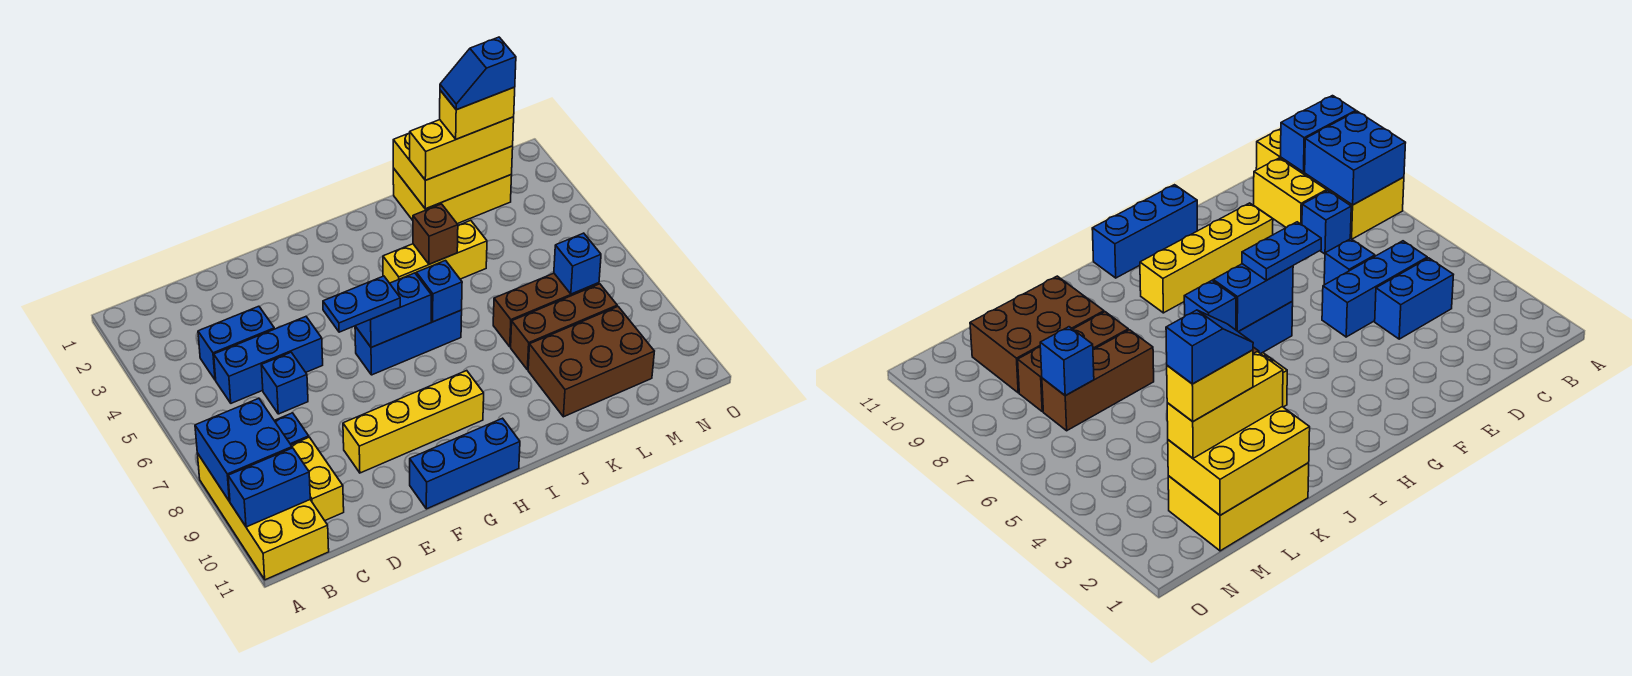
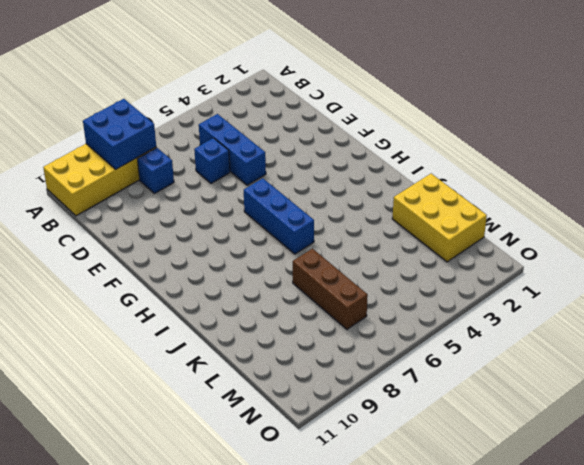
none -> blue brick C4:D4 level 1
none -> yellow brick C9:C10 level 1
none -> yellow brick E9:H9 level 1

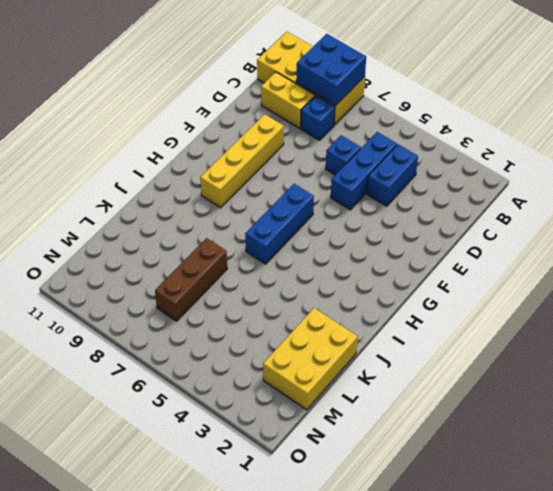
none -> blue brick F11:H11 level 1
none -> yellow brick I4:K4 level 1
none -> brown brick K8:M8 level 1

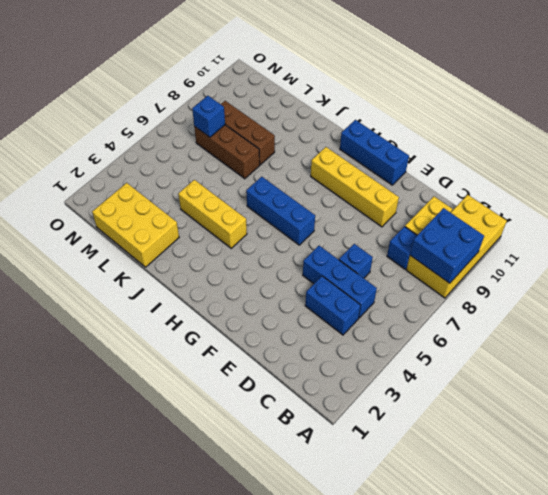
none -> brown brick K9:M10 level 1
none -> blue brick A10:B10 level 2
none -> blue brick G6:H6 level 2

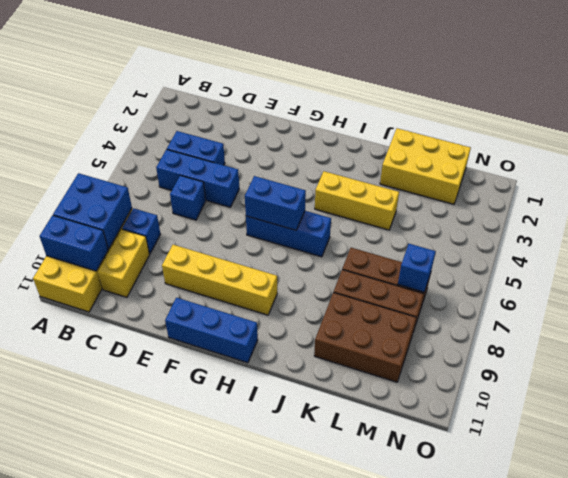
none -> blue brick I6 level 2
none -> brown brick J4 level 2
none -> yellow brick K1:M2 level 2

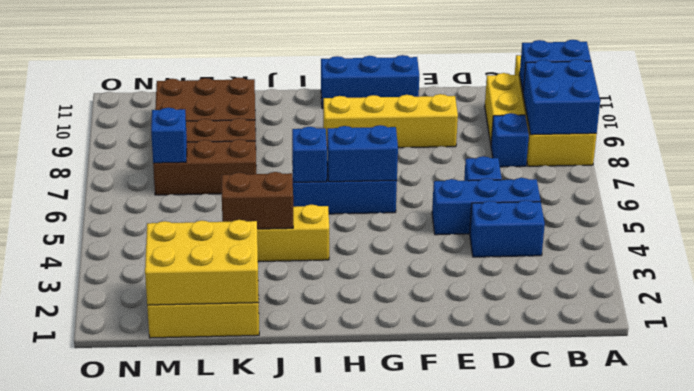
brown brick J4:K4 level 2 -> brown brick J4 level 2
none -> blue plate F6:G6 level 3
none -> yellow brick K2:M2 level 3
none -> yellow brick L2:M2 level 4

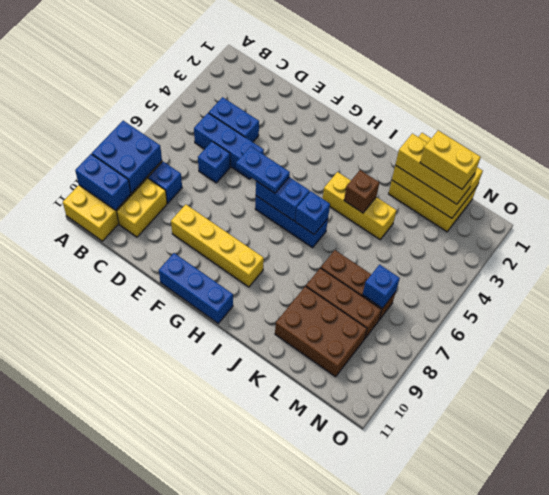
none -> blue slope L2:M2 level 5 top M

